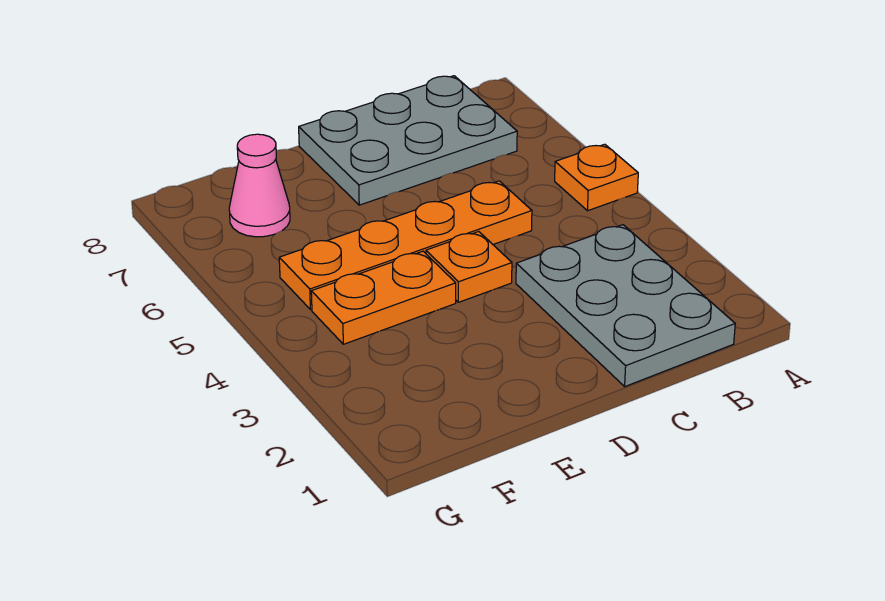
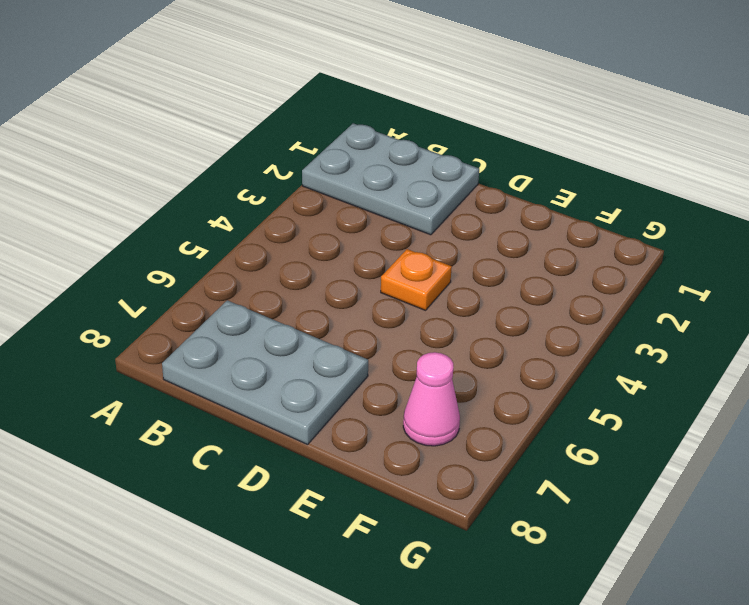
grey plate A1:C2 level 1 -> grey plate B1:C3 level 1
none -> orange plate A5 level 1
none -> orange plate C5:F5 level 1

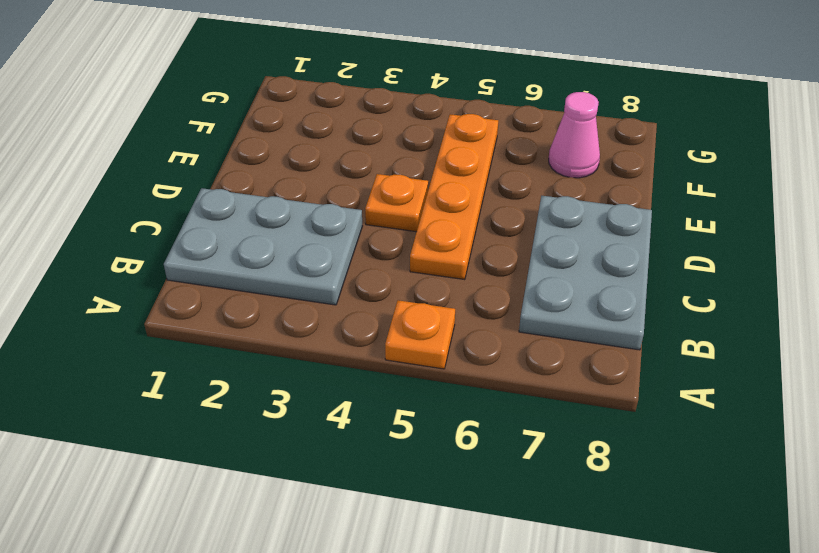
none -> orange plate E4:F4 level 1

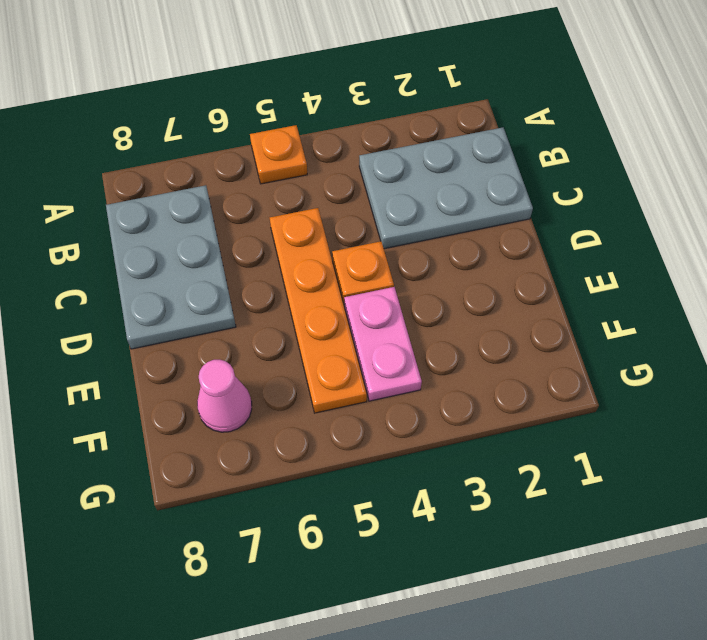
pink plate E4:F4 level 1 -> orange plate E4:F4 level 1

